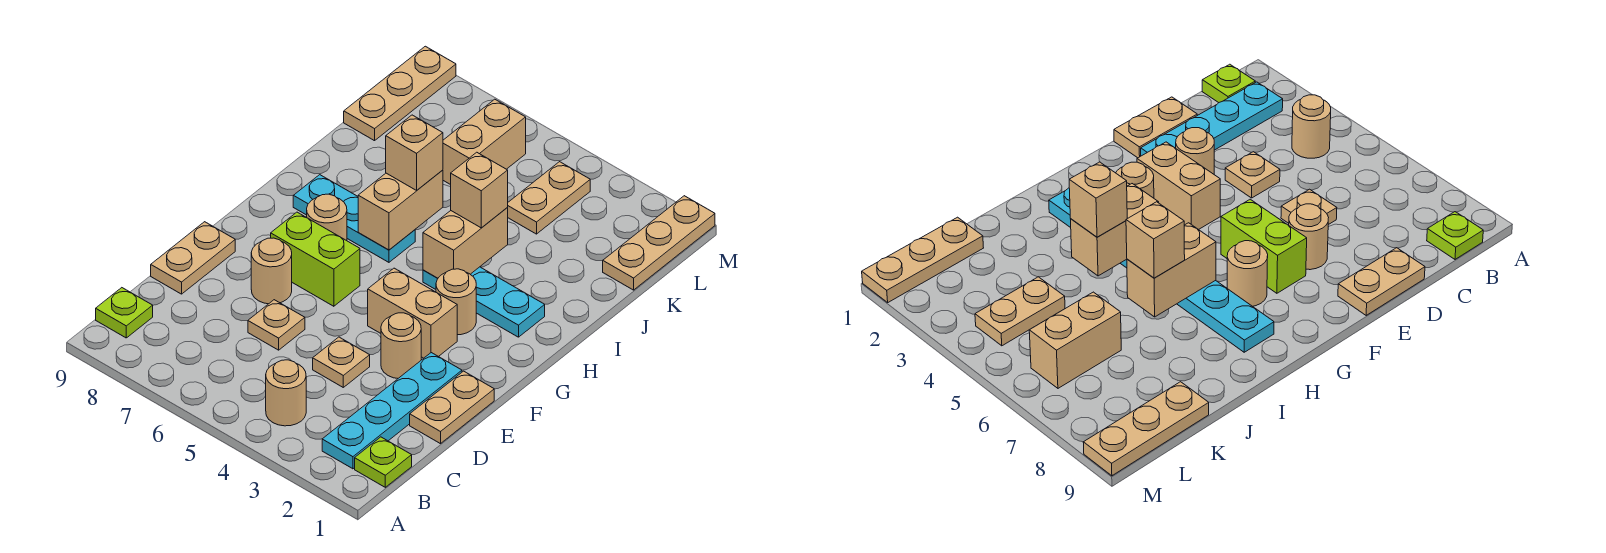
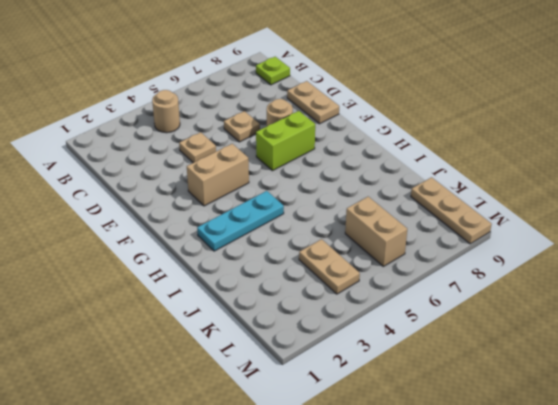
none -> lime plate B1 level 1
none -> cyan plate B2:E2 level 1
none -> tan plate D1:E1 level 1

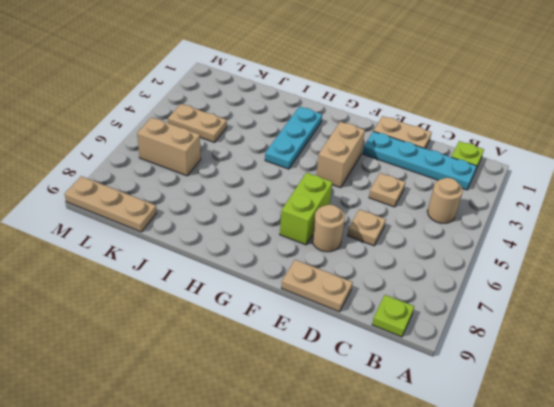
none -> tan round brick E3 level 1
none -> tan round brick G3 level 1
none -> tan round brick G7 level 1

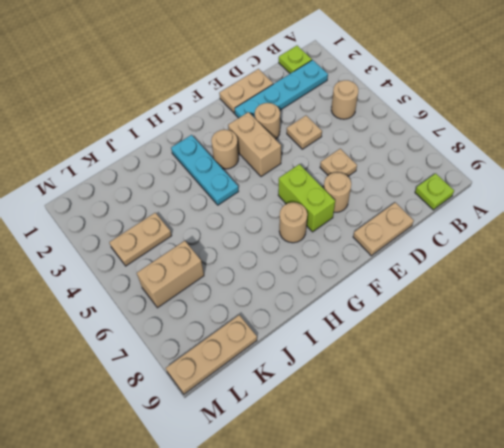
none -> cyan plate H6:H8 level 1
none -> tan plate K1:M1 level 1
none -> tan brick H4:I4 level 2

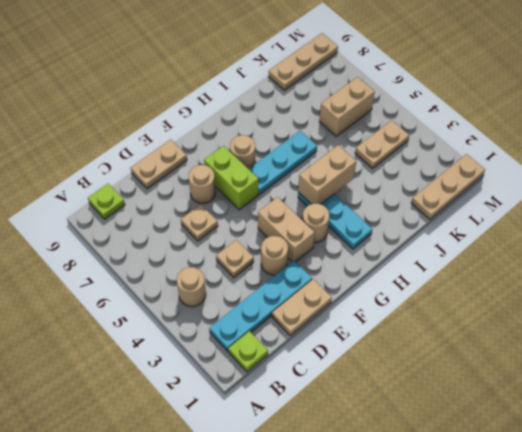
cyan plate G6:I6 level 1 -> cyan plate H6:H8 level 1
none -> tan brick H6:I6 level 2
none -> tan brick I4 level 3
none -> tan brick I6 level 3

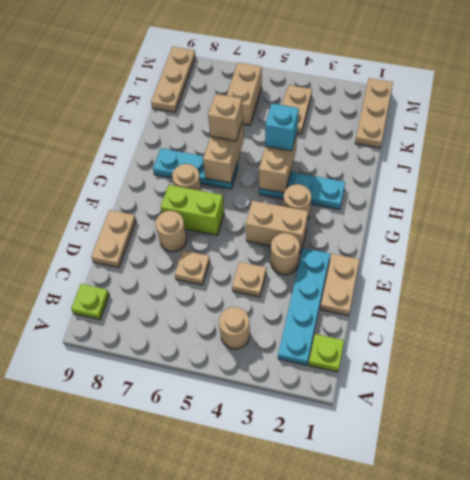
cyan brick I4 level 3 -> tan brick I4 level 3

